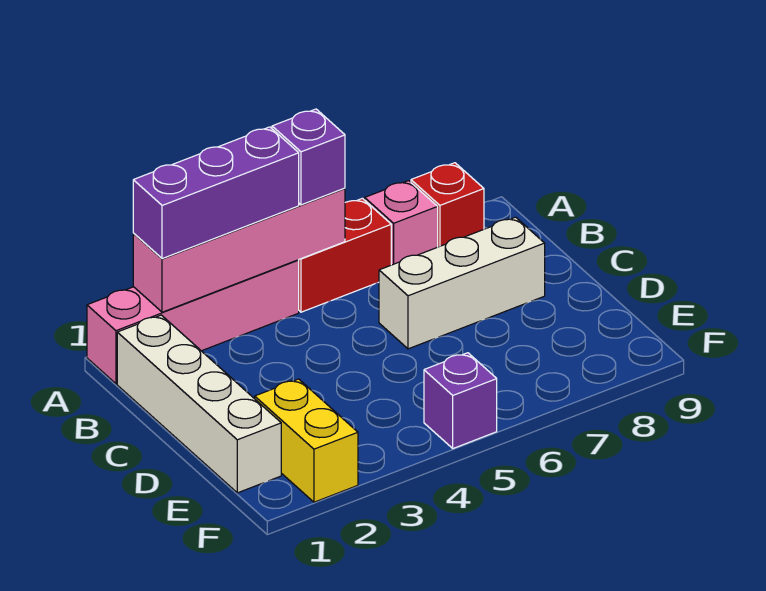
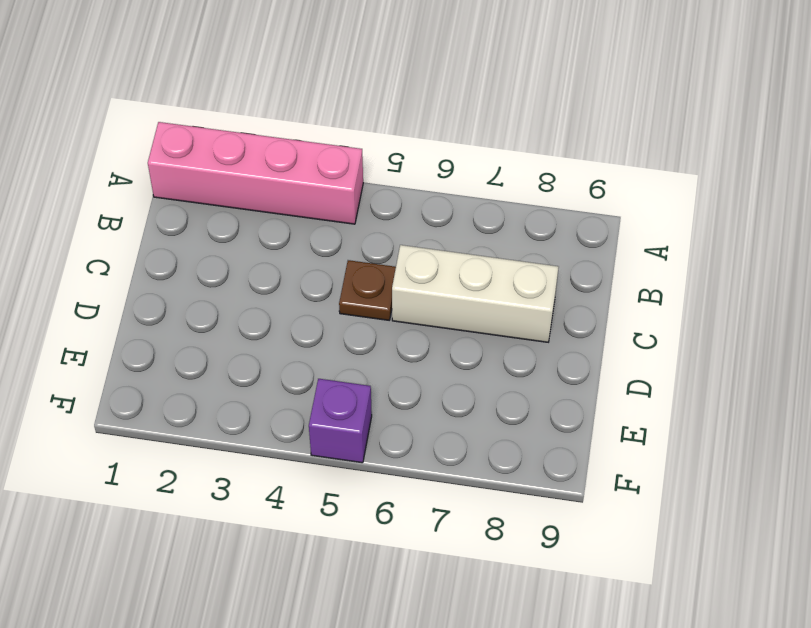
brown plate C5 level 1 -> none
none -> red brick A5:A6 level 1
none -> pink brick A7 level 1

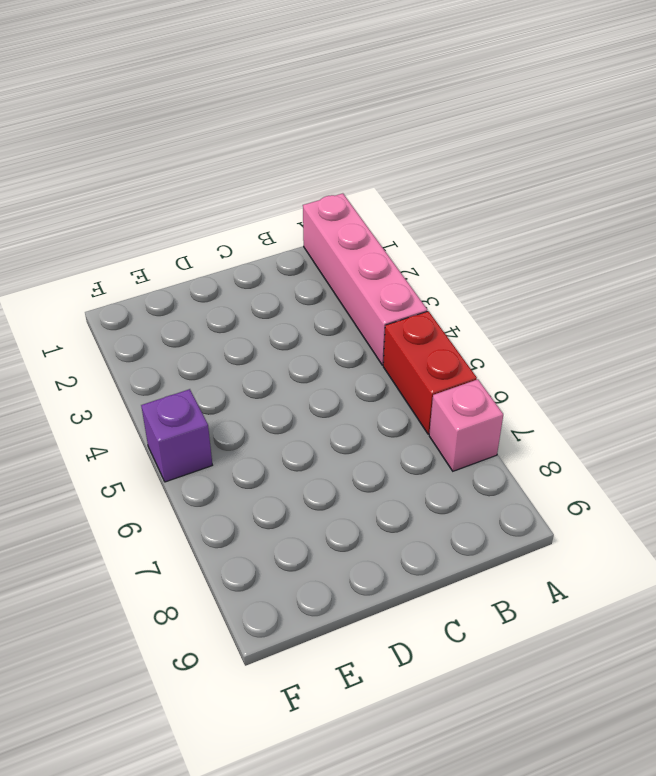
none -> red brick A8 level 1
none -> white brick B1:E1 level 1

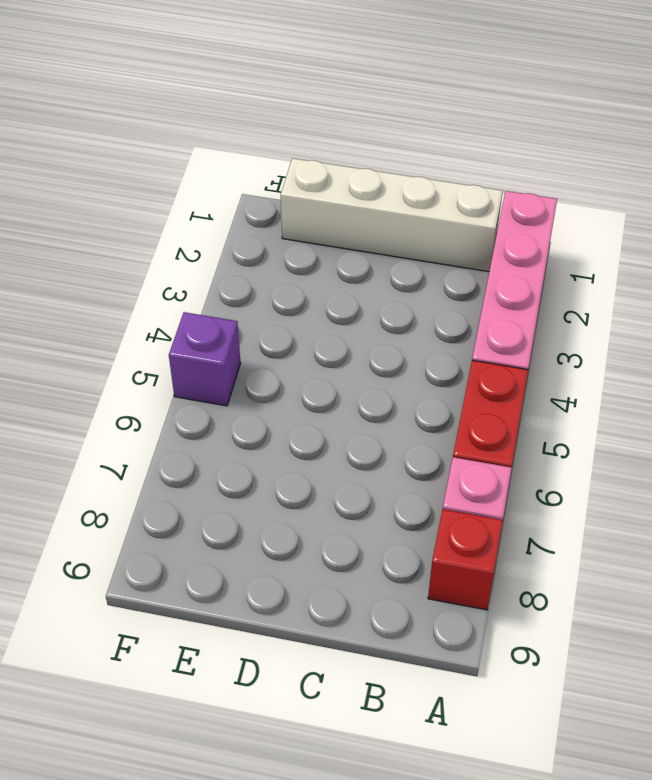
none -> white brick C6:C8 level 1
none -> yellow brick E2:F2 level 1

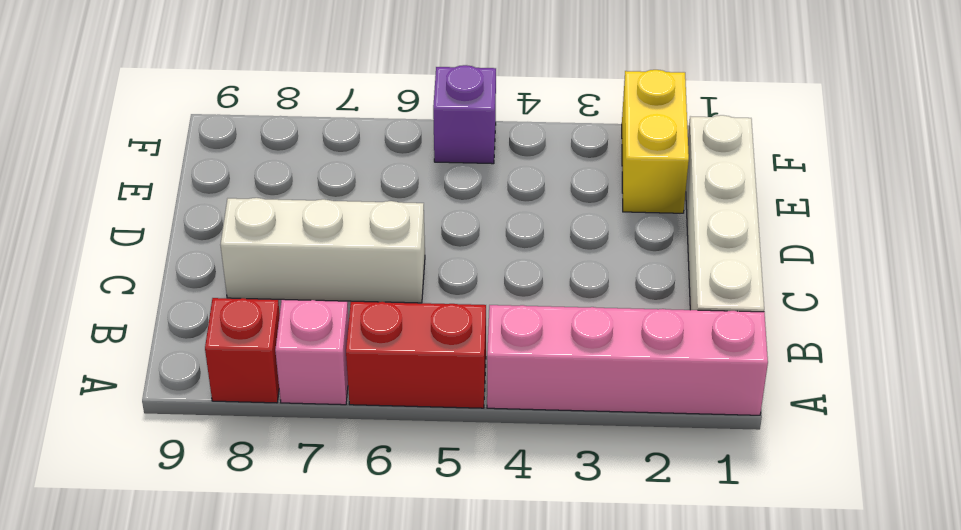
none -> pink brick A2:A5 level 2
none -> purple brick A2:A4 level 3

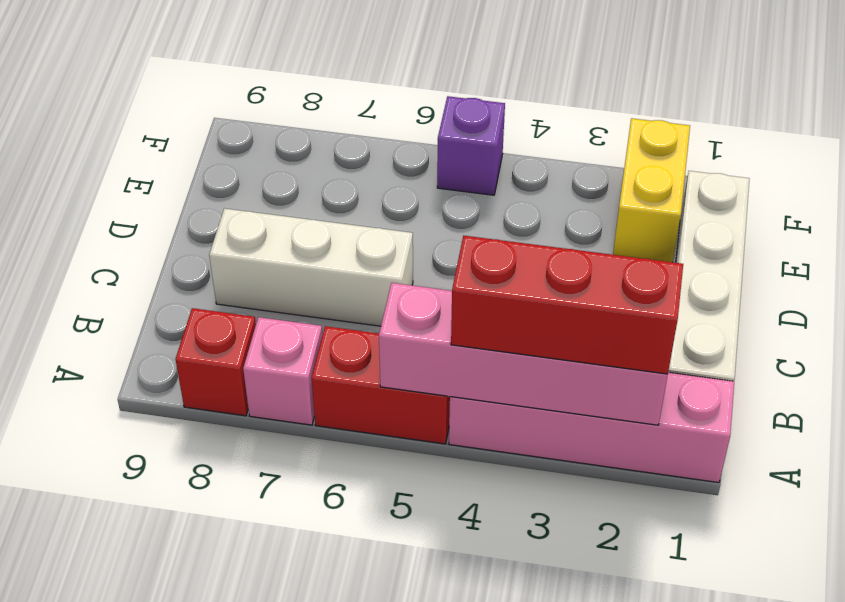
red brick A2:A4 level 3 -> purple brick A2:A4 level 3
none -> purple brick A5 level 3

